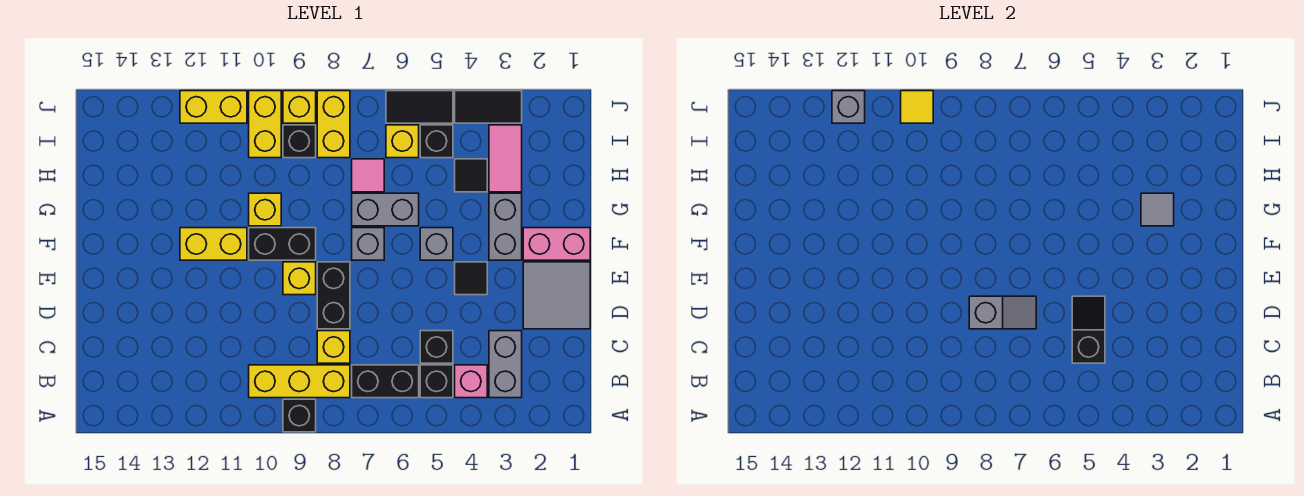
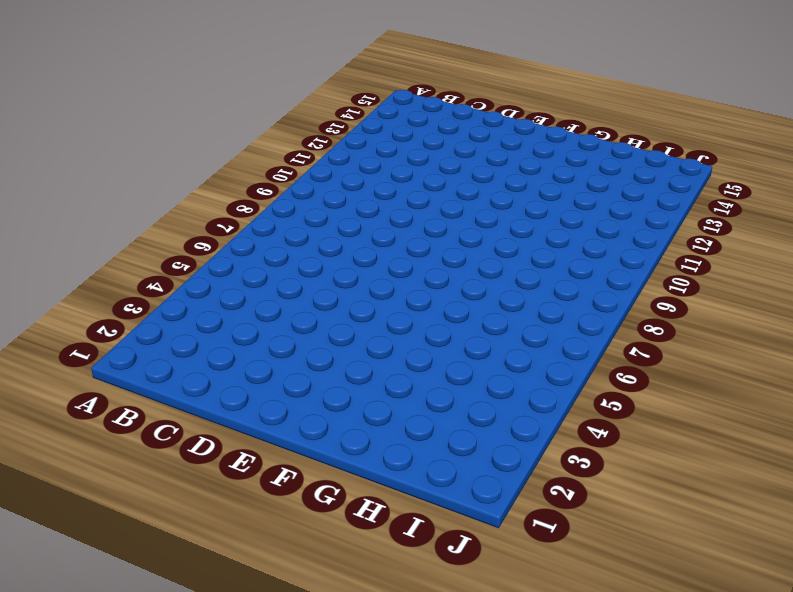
none -> black brick A9 level 1
none -> grey brick B3:C3 level 1
none -> pink brick B4 level 1
none -> black brick B5 level 1

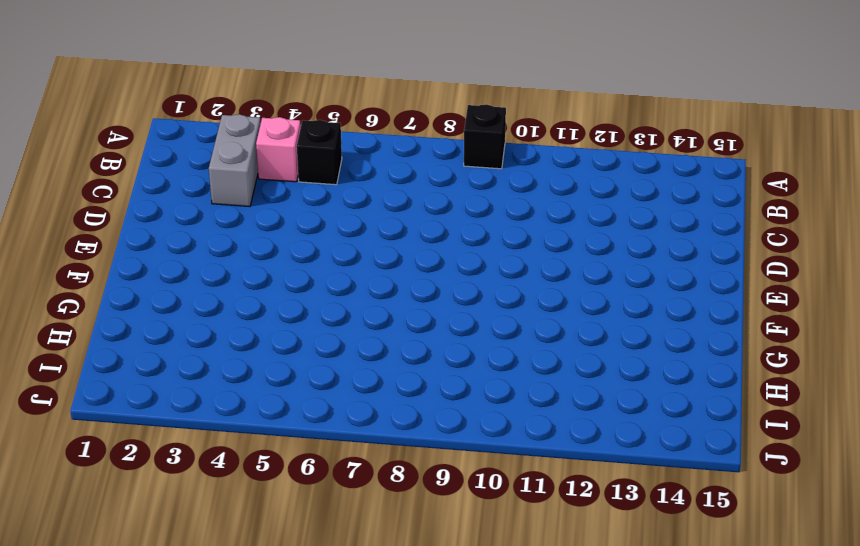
none -> black brick B6:B7 level 1
none -> yellow brick B8:B10 level 1
none -> black brick C5 level 1
none -> yellow brick C8 level 1

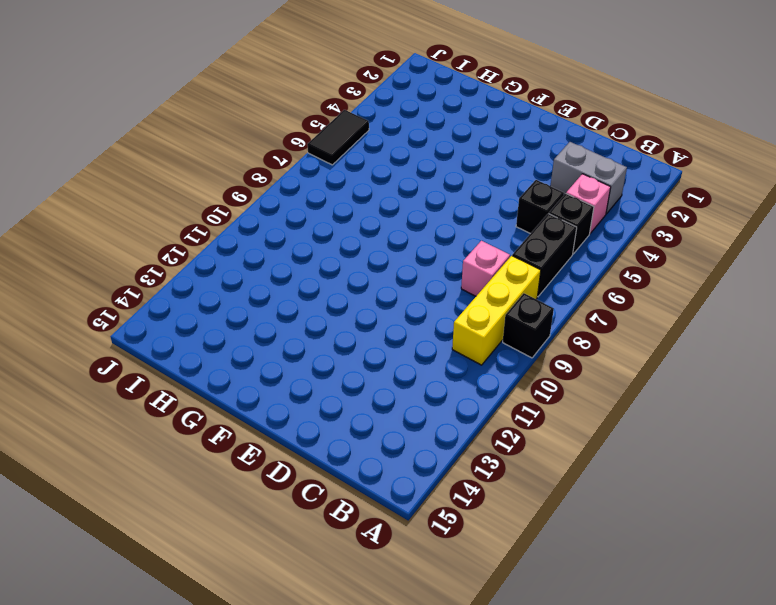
pink brick C8 level 1 -> yellow brick C8 level 1
none -> grey tile D1:E2 level 1
none -> black brick D8:E8 level 1
none -> black tile E4 level 1
none -> yellow brick E9 level 1

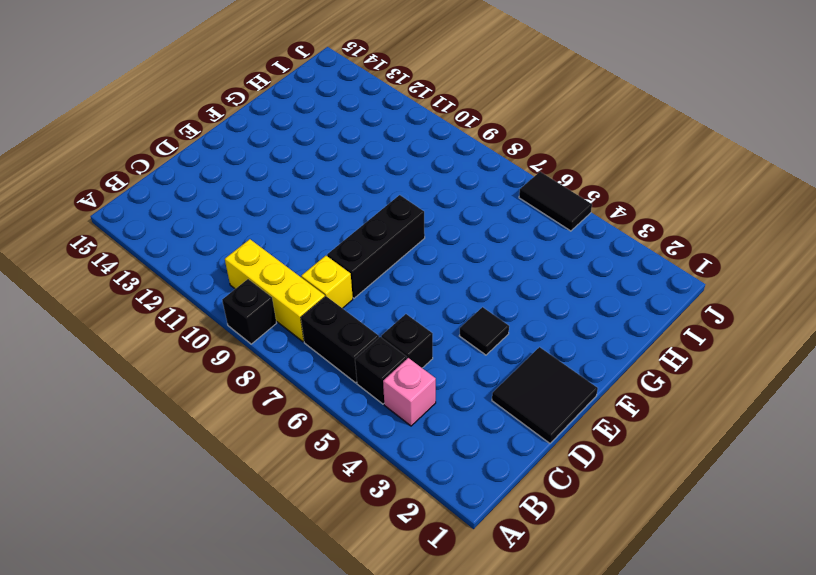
black tile D1:E2 level 1 -> grey tile D1:E2 level 1
black brick D8:F8 level 1 -> black brick D8:E8 level 1
none -> grey brick B3:C3 level 1
none -> yellow brick E9 level 1
none -> pink brick F1:F2 level 1
none -> grey brick F3:G3 level 1

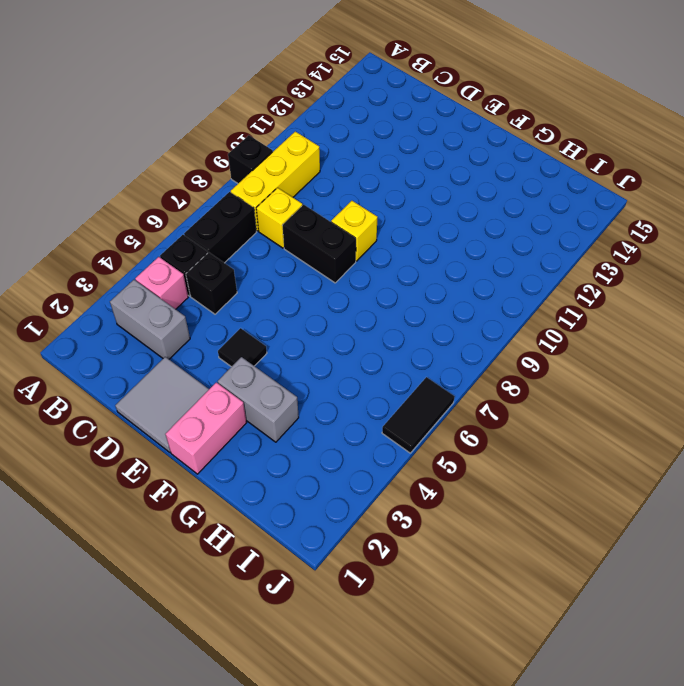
none -> grey brick F5 level 1
none -> grey brick F7 level 1
none -> black brick F9:F10 level 1
none -> yellow brick F11:F12 level 1

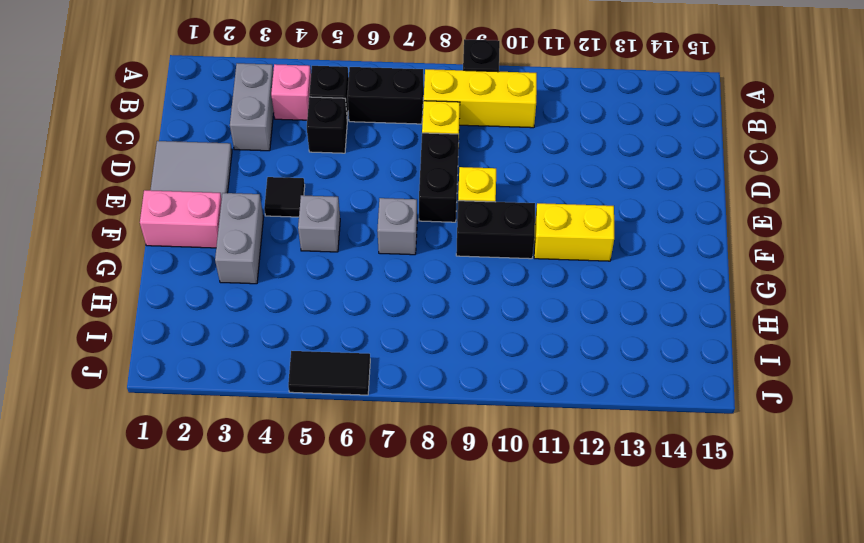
none -> grey brick G6:G7 level 1
none -> yellow brick G10 level 1
none -> pink tile H3:I3 level 1
none -> black tile H4 level 1

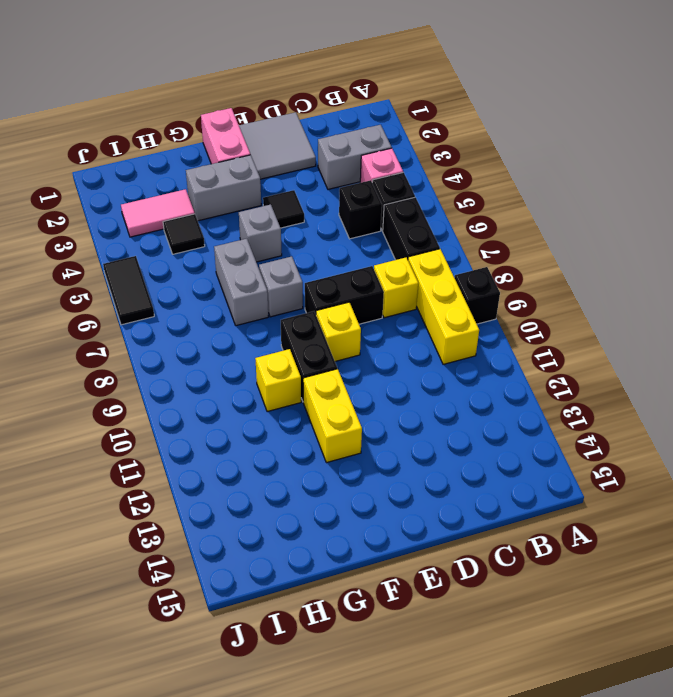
none -> pink tile H7 level 1
none -> black brick I5 level 1
none -> yellow brick I6 level 1
none -> yellow brick I8:J8 level 1

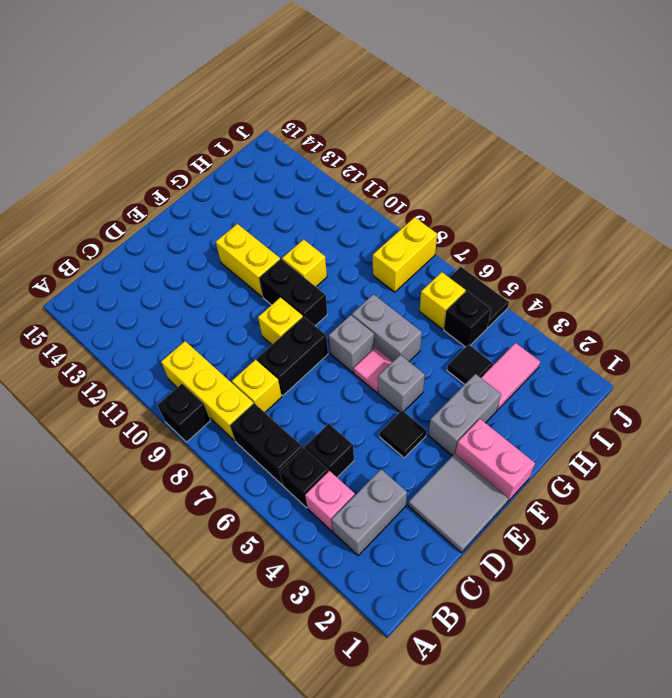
pink tile F6 level 1 -> pink tile H7 level 1
none -> black brick I9 level 1
none -> yellow brick I10:J10 level 1
none -> black tile J3:J4 level 1
none -> yellow brick J9 level 1

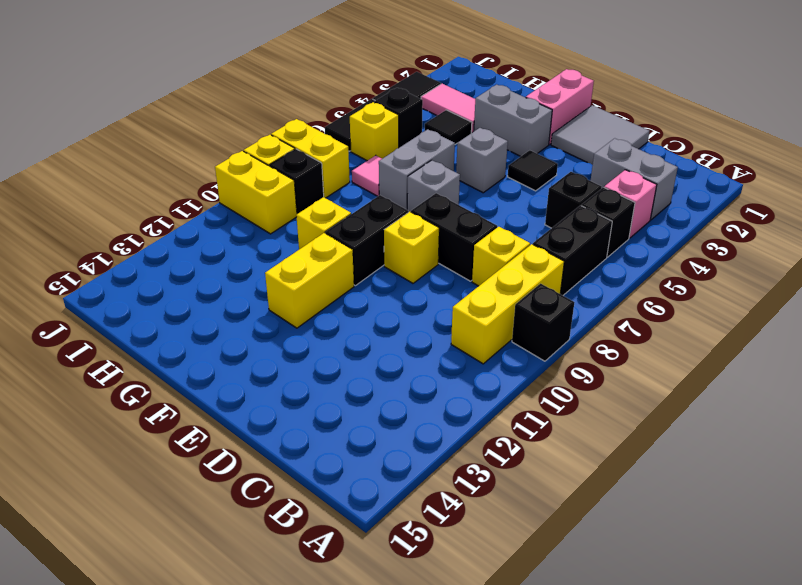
none -> yellow brick J11:J12 level 1
none -> black slope C5:D5 level 2 top C
none -> grey slope D7:D8 level 2 top 8
none -> grey tile G3 level 2

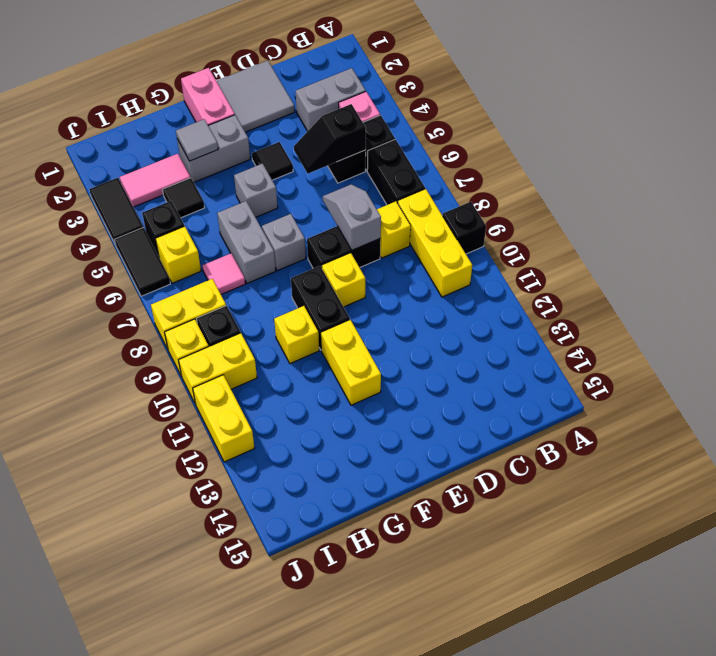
none -> yellow tile J10 level 2
none -> grey brick J12 level 2

